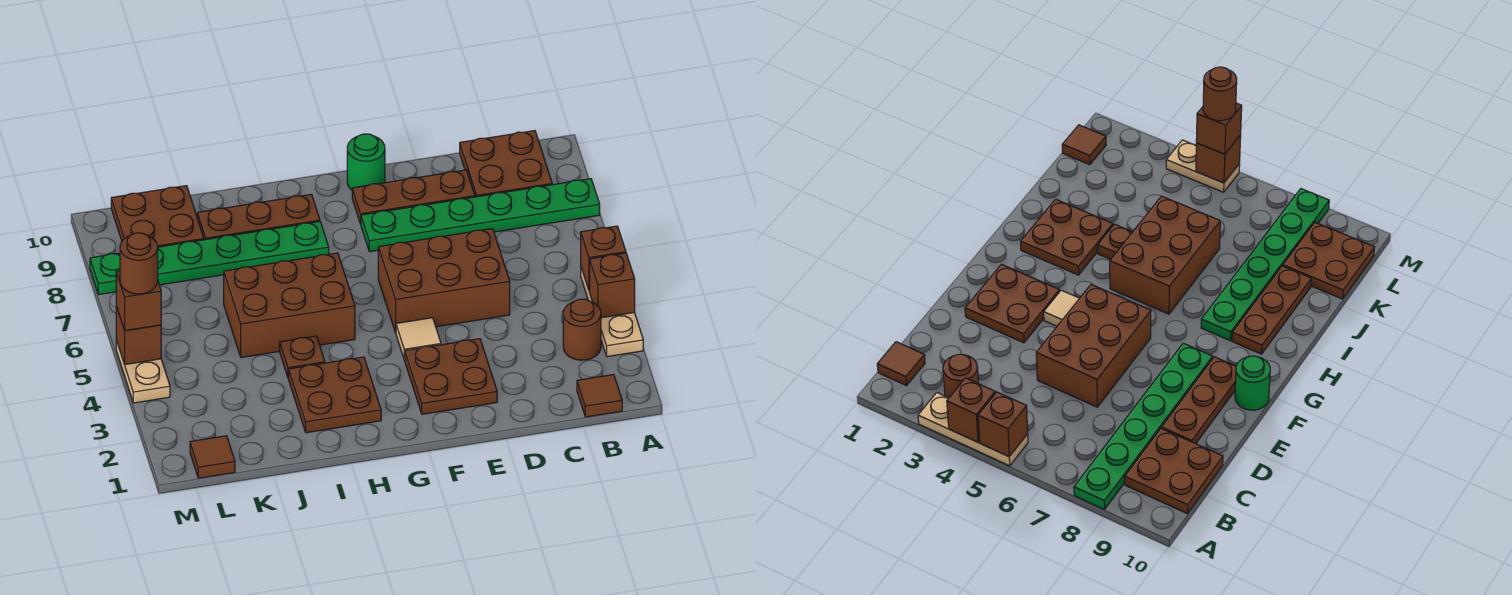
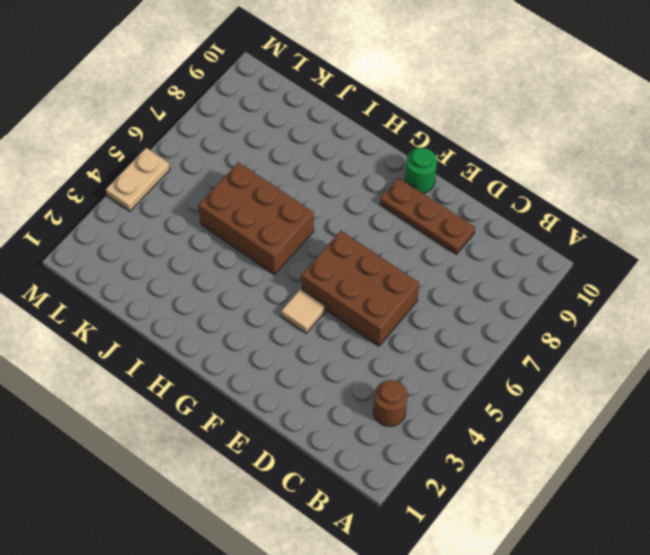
none -> tan plate A3:A5 level 1
none -> green plate A8:F8 level 1
none -> brown tile B1 level 1

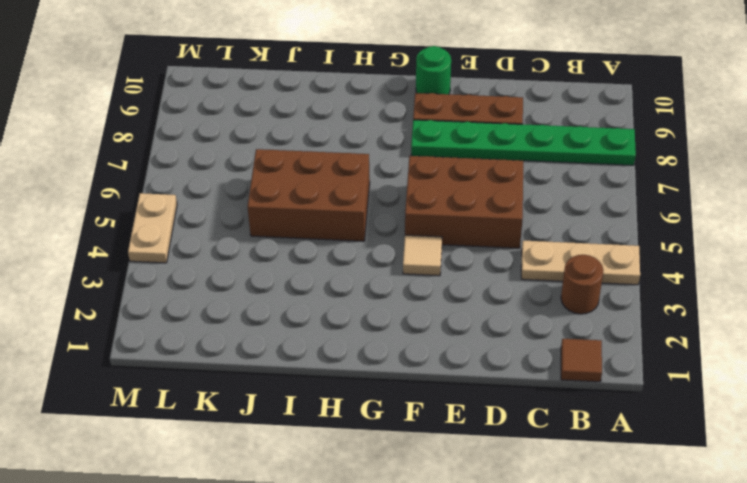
tan plate A4:C4 level 1 -> tan plate A3:A5 level 1
none -> brown plate B9:C10 level 1
none -> brown plate E2:F3 level 1
none -> brown plate H2:I3 level 1

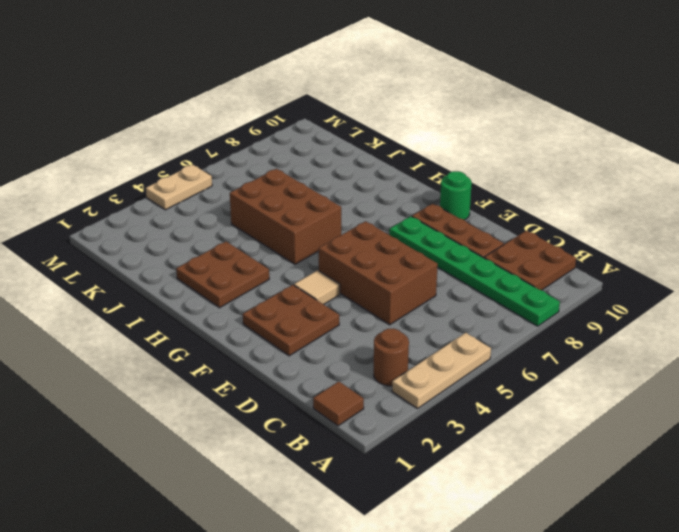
none -> green plate H8:M8 level 1
none -> brown plate H9:J9 level 1
none -> brown plate I4 level 1

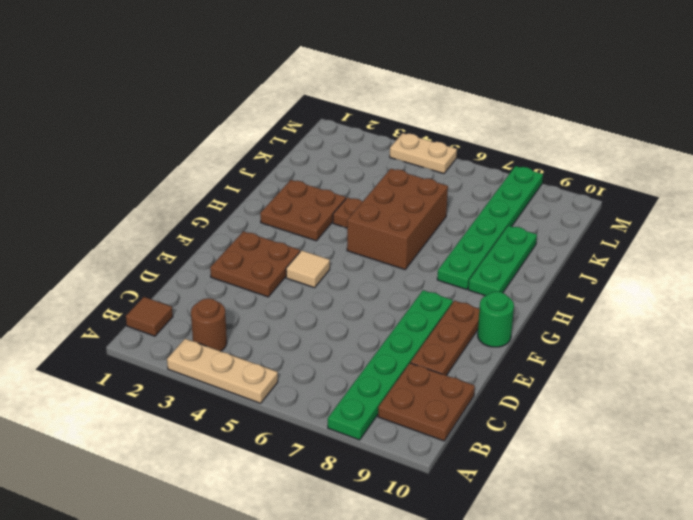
green plate H9:J9 level 1 -> brown plate H9:J9 level 1
none -> brown brick D5:F6 level 1
none -> brown plate K9:L10 level 1
none -> brown tile L1 level 1

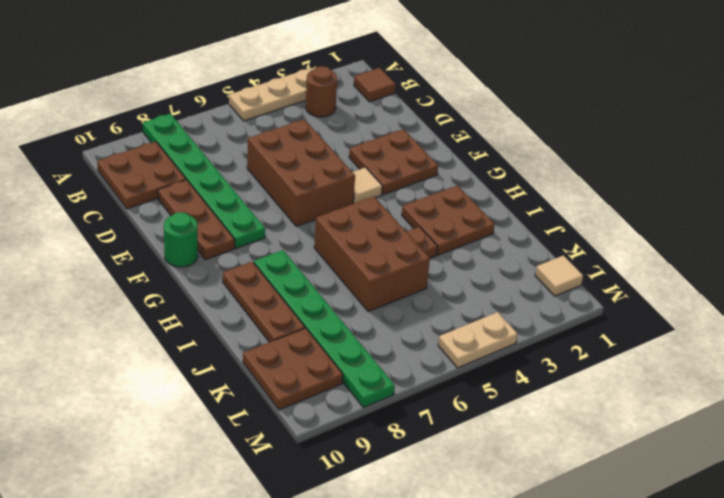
tan tile L1 level 1 -> brown tile L1 level 1
none -> brown brick A4 level 2
none -> brown brick A5 level 2
none -> brown brick M5 level 2

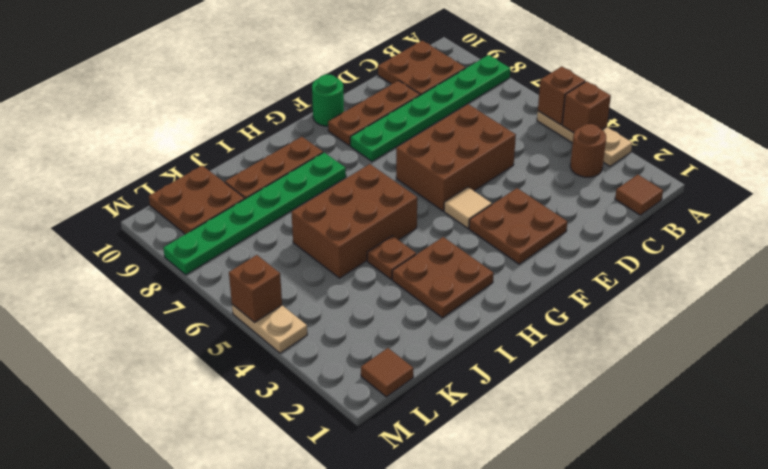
none -> brown brick M5 level 3
none -> brown round brick M5 level 4

